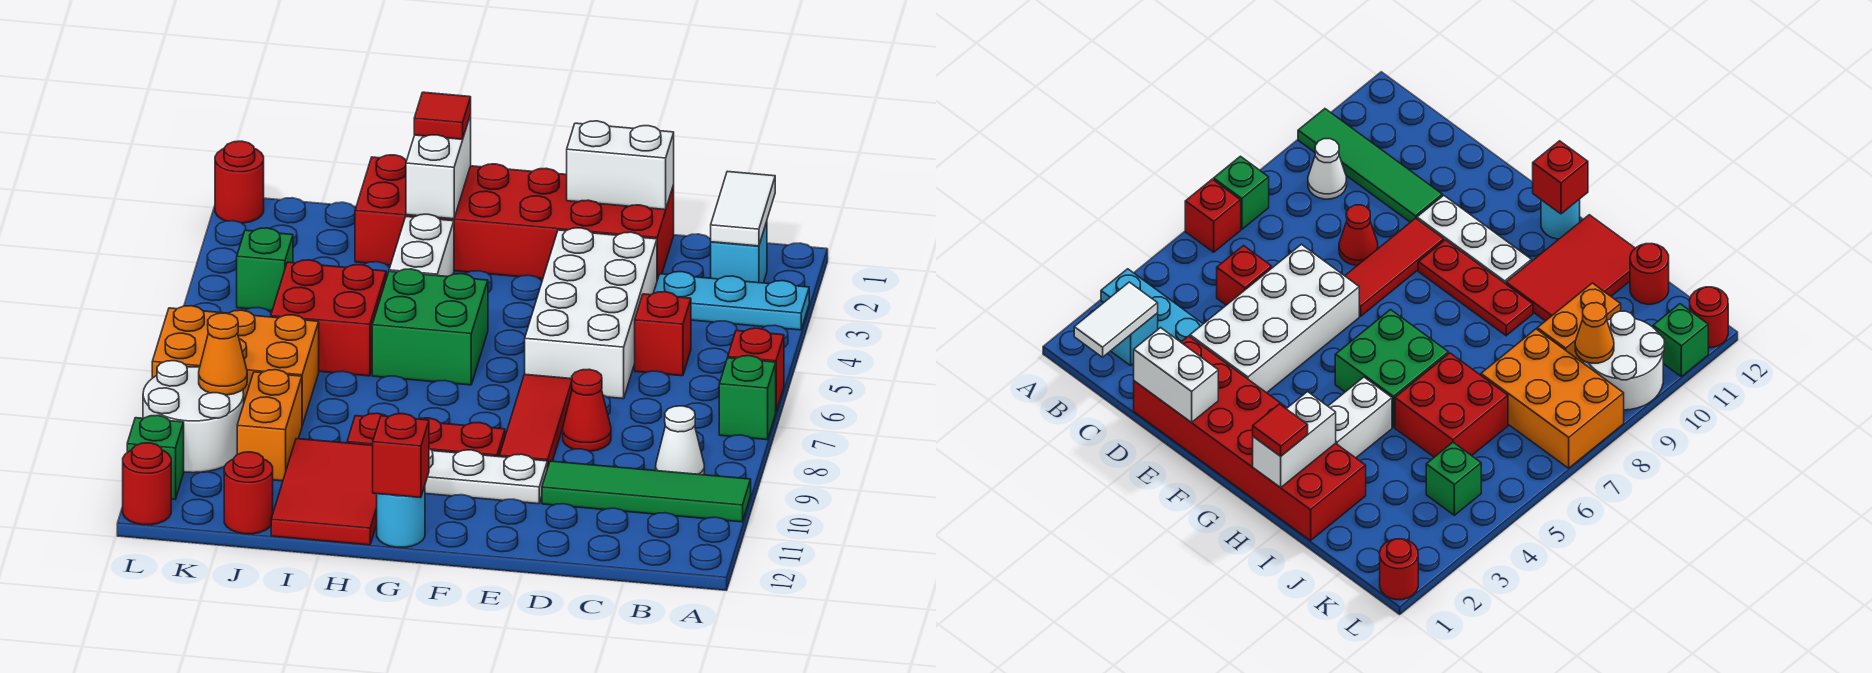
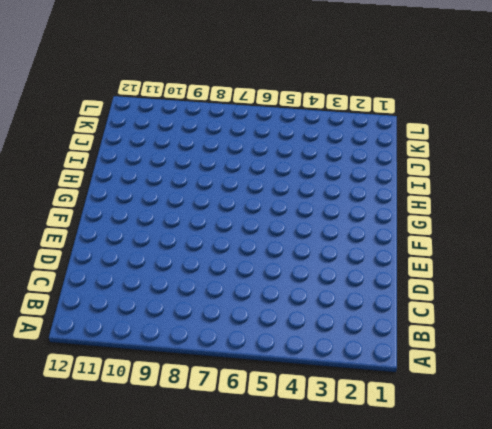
none -> cyan plate A3:C3 level 1
none -> red brick A6 level 1
none -> green brick A7 level 1
none -> green tile A10:D10 level 1

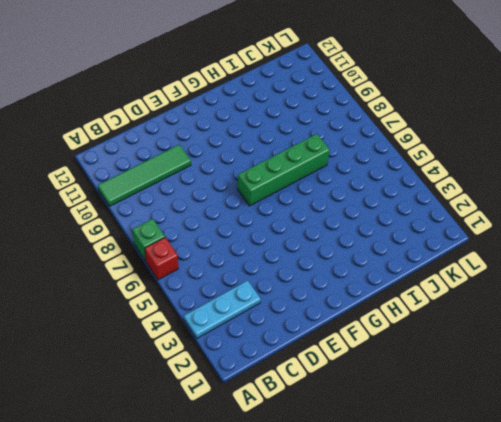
green brick F7:I7 level 1 -> none
none -> cyan brick B2 level 1
none -> white cone B9 level 1
none -> red brick C5 level 1
none -> red brick D1:I2 level 1

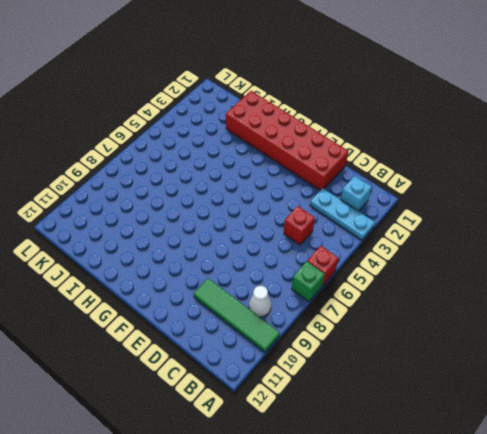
none -> white brick D3:E6 level 1
none -> red cone D8 level 1
none -> red tile E7:E9 level 1
none -> white plate E10:G10 level 1

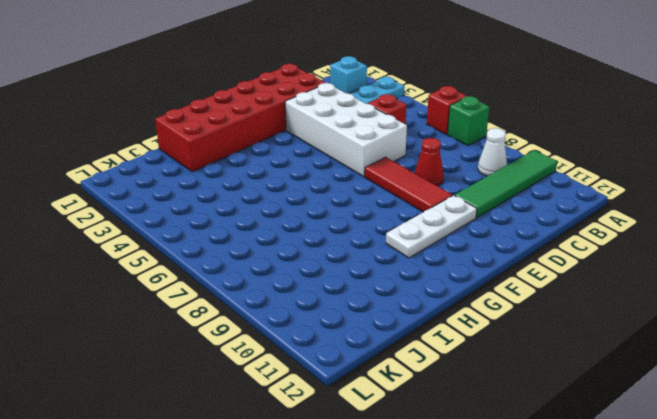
none -> red plate F9:H9 level 1
none -> green brick G5:H6 level 1
none -> cyan round brick G12 level 1
none -> white brick H3:H4 level 1

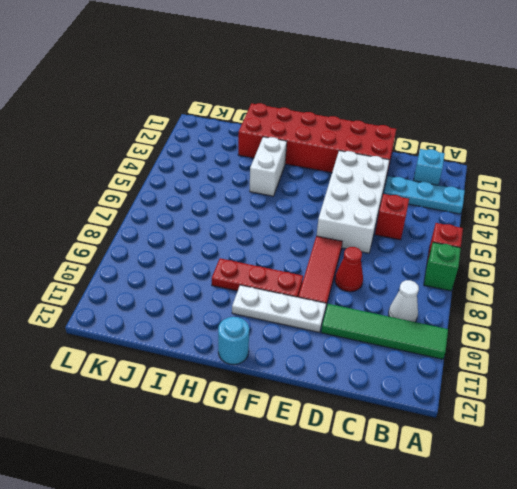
none -> green brick G5:H6 level 1
none -> red tile H10:I12 level 1
none -> red brick I5:J6 level 1
none -> orange brick J7:L8 level 1

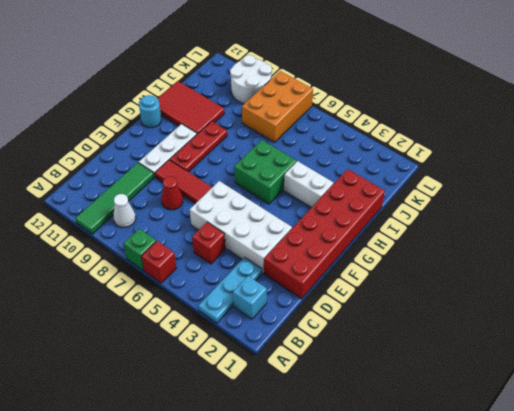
none -> red brick I5:J6 level 1
none -> orange brick J9:J10 level 1
none -> red round brick J12 level 1
none -> green brick K4 level 1

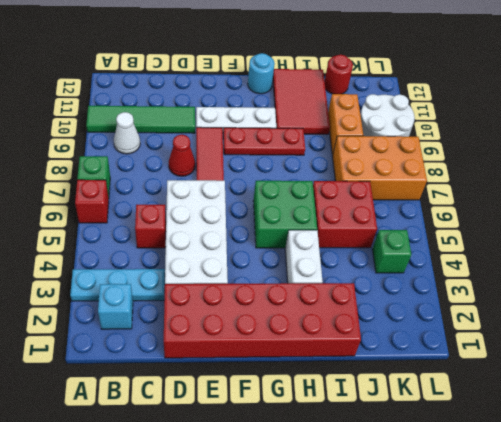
none -> red round brick L1 level 1
none -> green brick L11 level 1
none -> red round brick L12 level 1
none -> white tile B1:B2 level 2

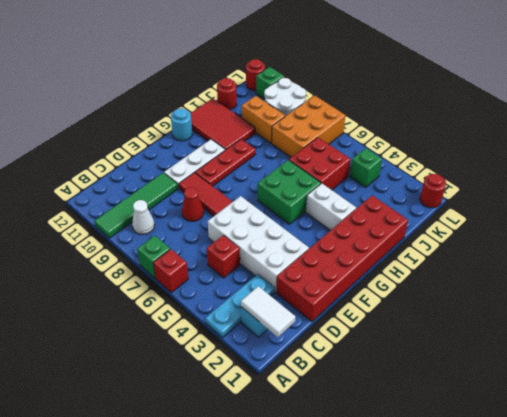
none -> white brick D1:E1 level 2
none -> red brick G12 level 2
none -> white brick H1:H2 level 2
none -> orange cone K9 level 2

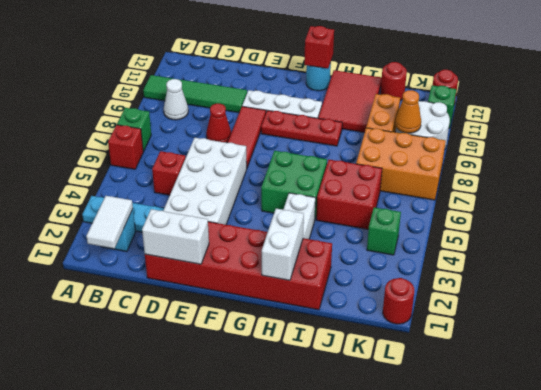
none -> red tile H1 level 3

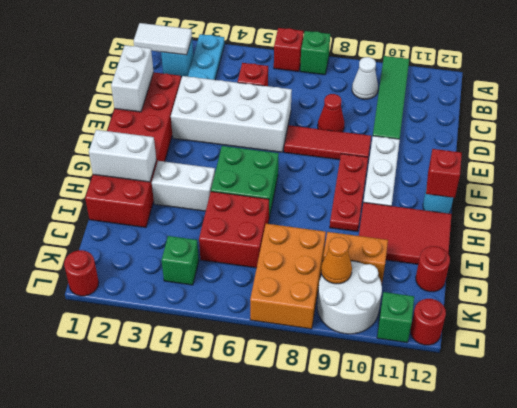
none -> red tile H1 level 3

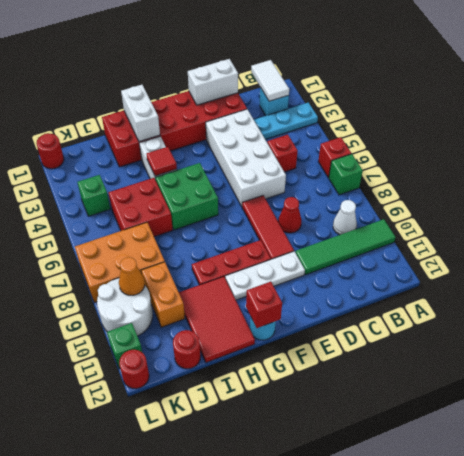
red tile H4 level 2 -> red tile H1 level 3

